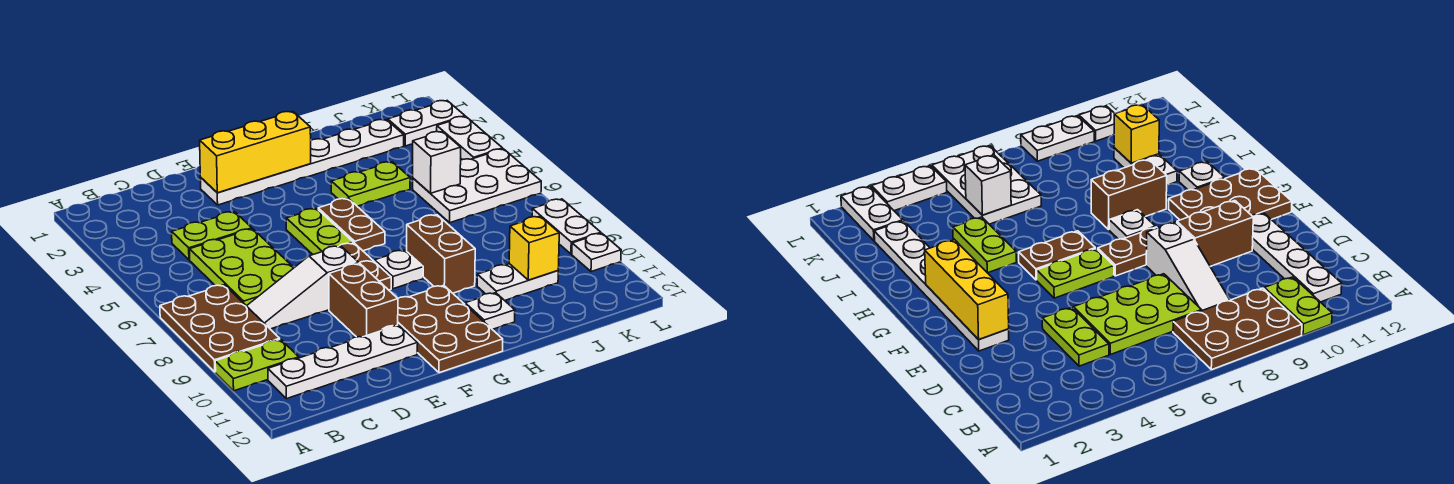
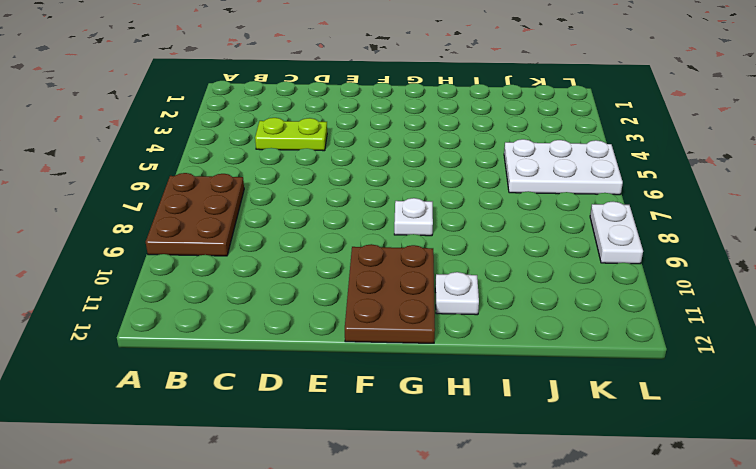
none -> lime plate A10:B10 level 1
none -> white plate B11:E11 level 1
none -> lime plate C5:D7 level 1

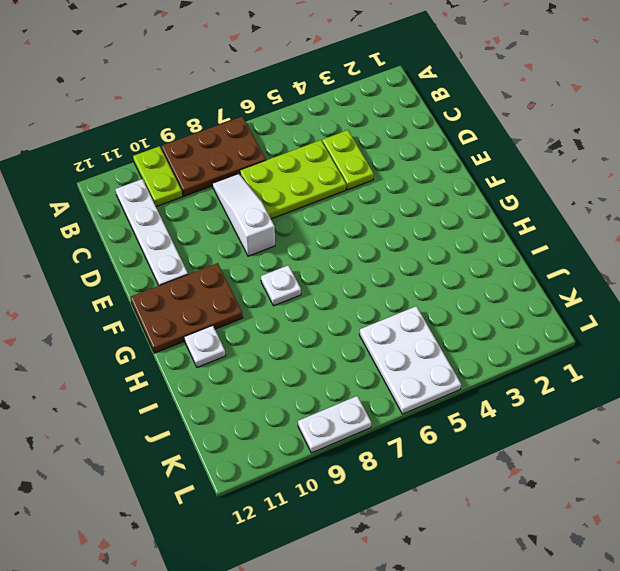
none -> white plate E2:J2 level 1
none -> brown brick E9:E10 level 1
none -> lime plate F5:F6 level 1

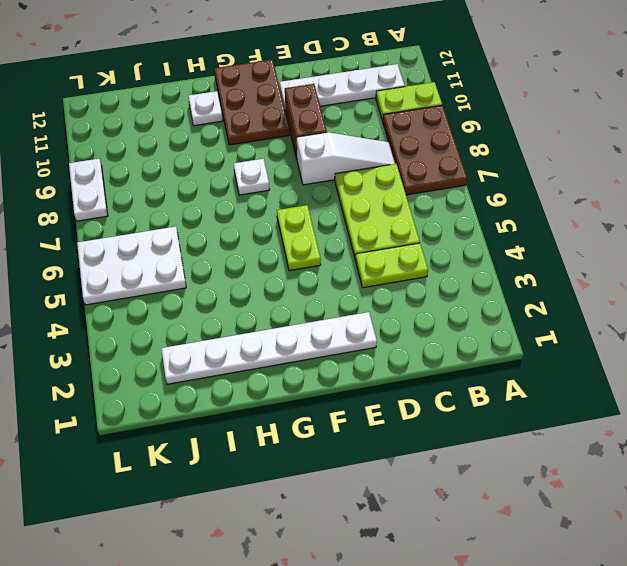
none -> brown plate F7:F8 level 1
none -> brown plate G5:G6 level 1
none -> lime plate H4:I4 level 1

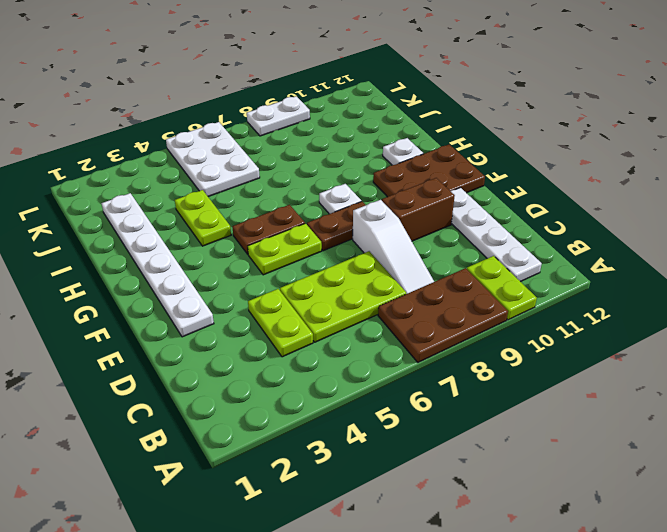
none -> brown brick H8:H9 level 1
none -> white plate I10:J10 level 1
none -> white plate K2:L2 level 1

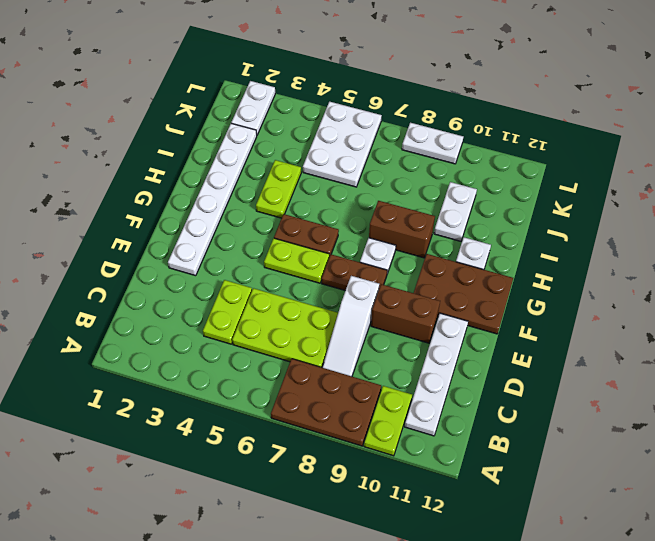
none -> white plate L3:L4 level 1
none -> white plate L10 level 1
none -> yellow brick E2:G2 level 2

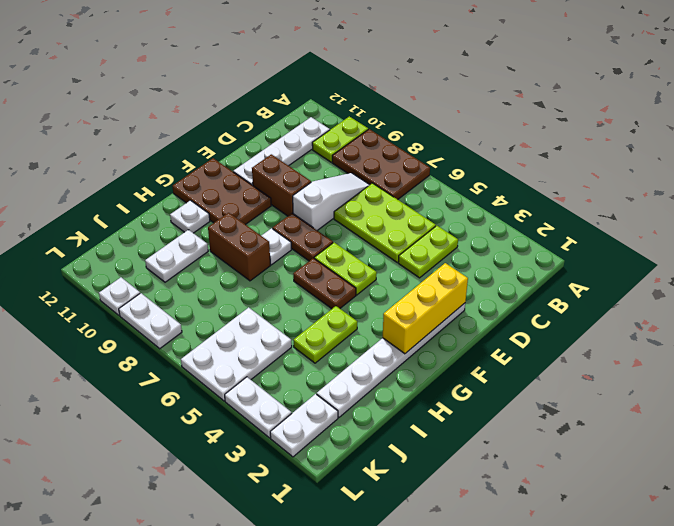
none -> white brick J5 level 2
none -> yellow brick J10 level 2

